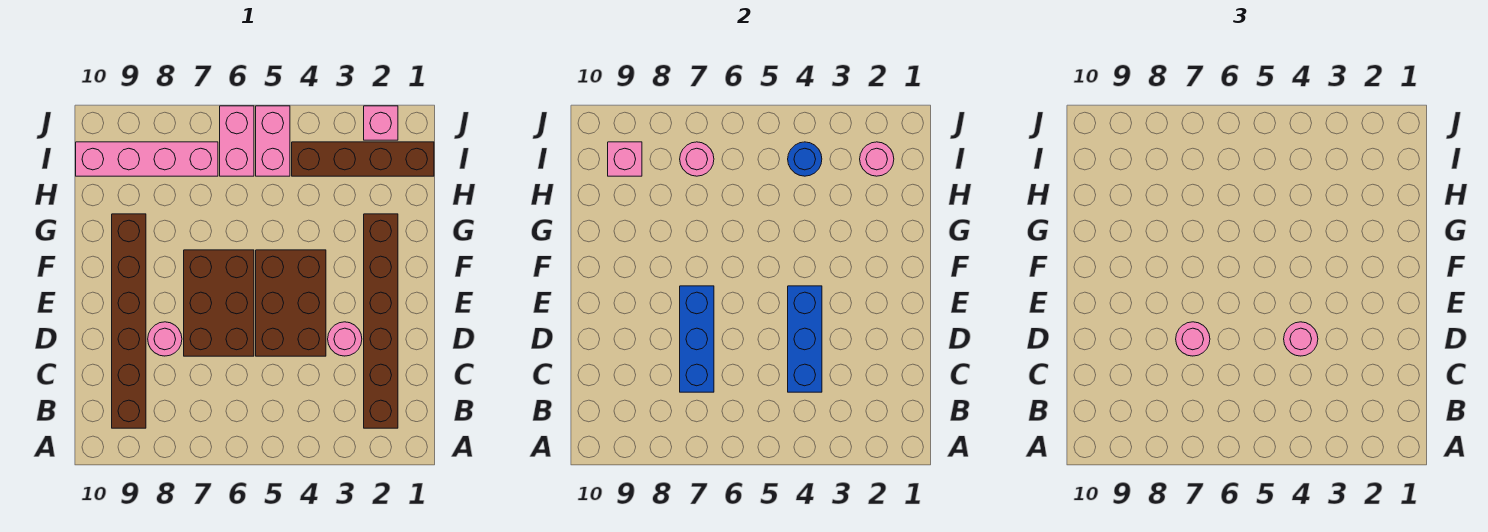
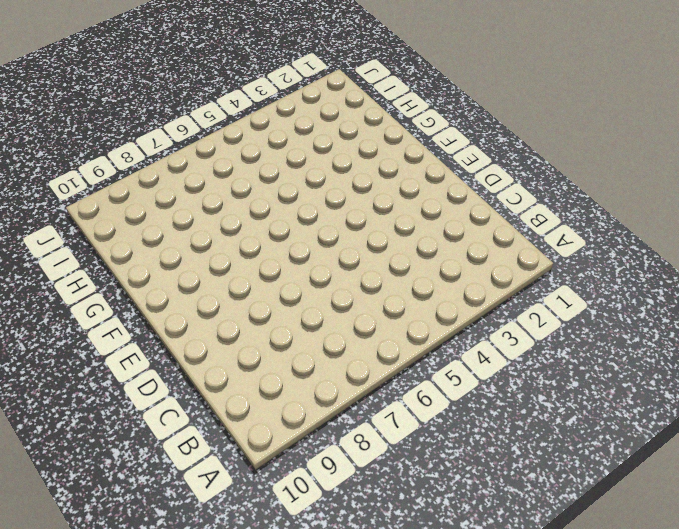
none -> brown brick B2:G2 level 1
none -> brown brick B9:G9 level 1
none -> pink round brick D3 level 1

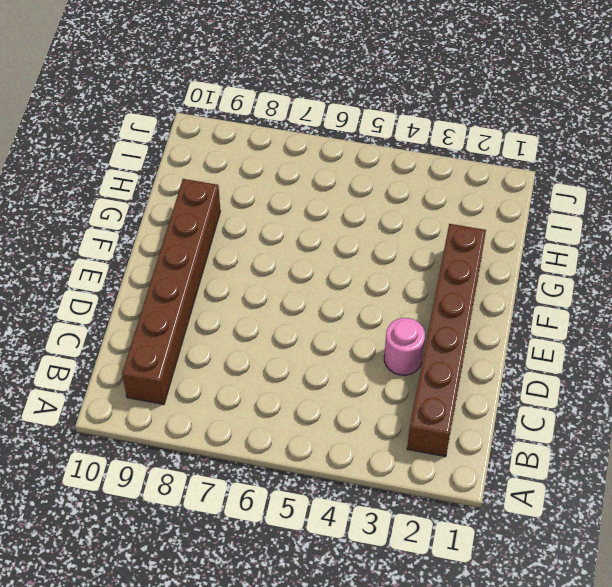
none -> brown brick D4:F5 level 1
none -> brown brick D6:F7 level 1
none -> pink round brick D8 level 1

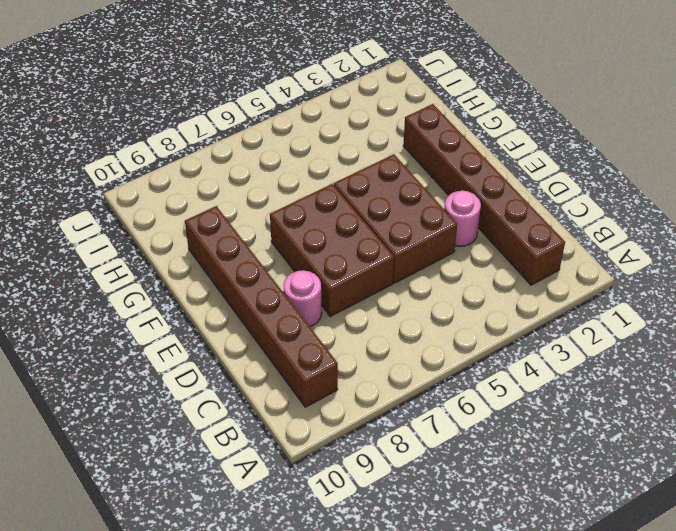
none -> brown brick I1:I4 level 1
none -> pink brick I5:J5 level 1
none -> pink brick I6:J6 level 1

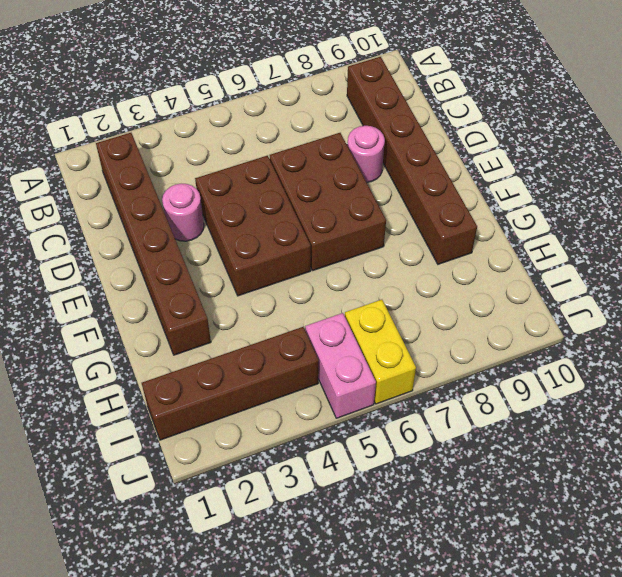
yellow brick I6:J6 level 1 -> pink brick I6:J6 level 1
none -> pink brick I7:I10 level 1
none -> pink brick J2 level 1
none -> blue brick C4:E4 level 2

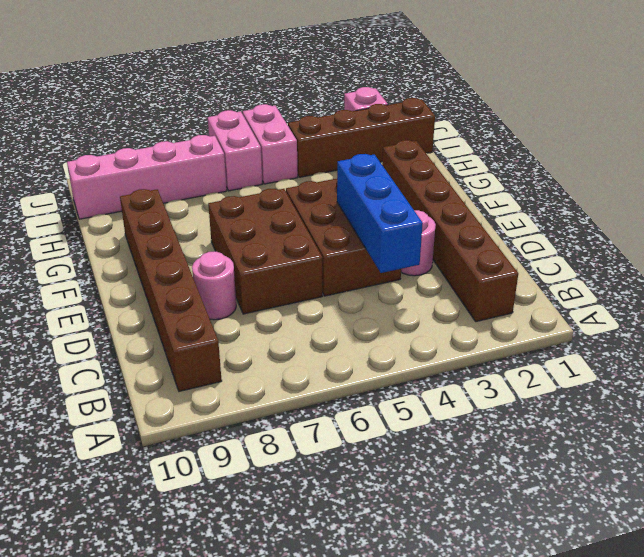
none -> blue brick C7:E7 level 2
none -> pink round brick I2 level 2
none -> blue round brick I4 level 2

